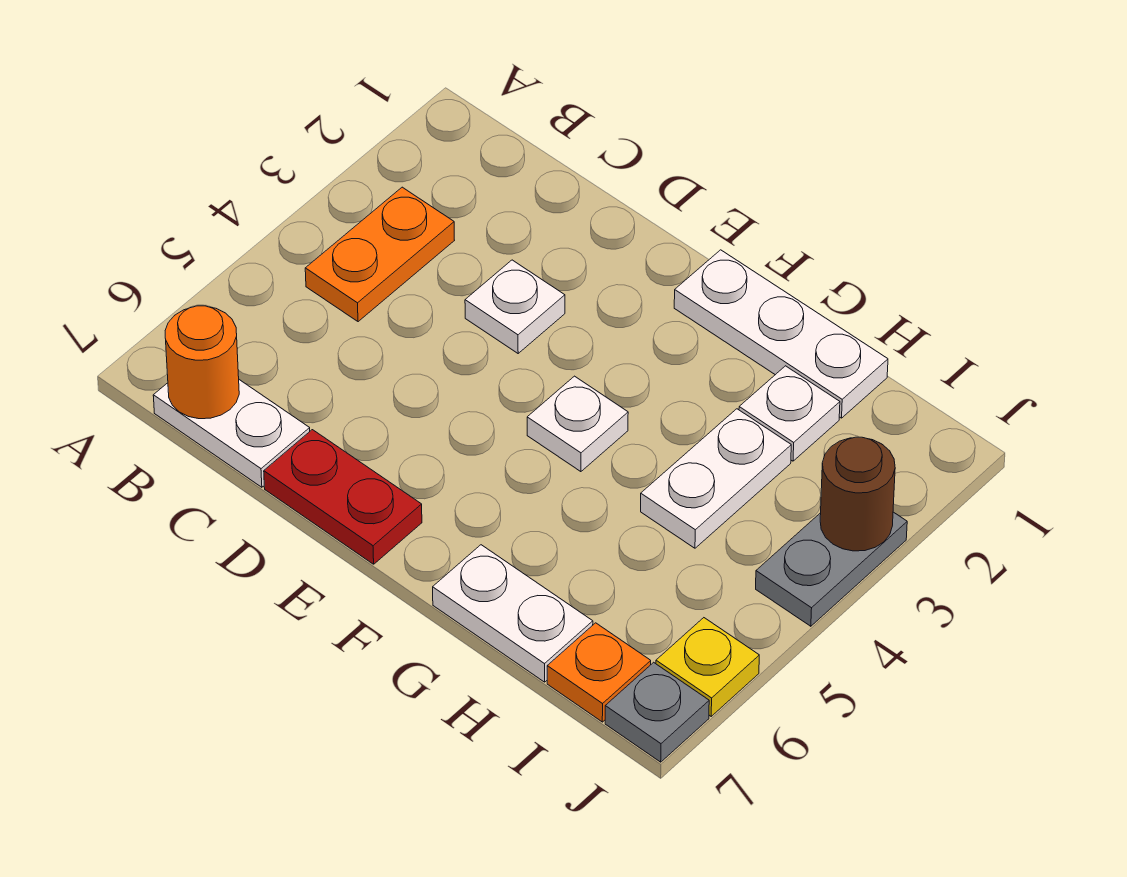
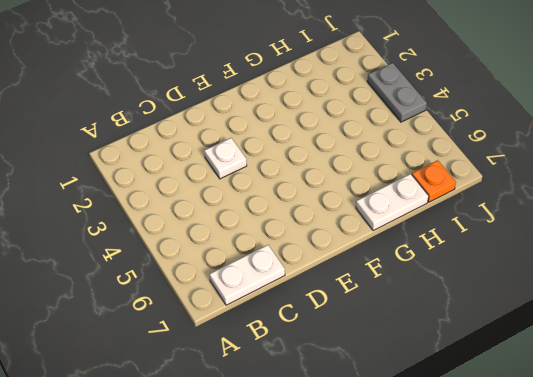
none -> orange plate B3:B4 level 1
none -> red plate D7:E7 level 1
none -> white plate F1:H1 level 1

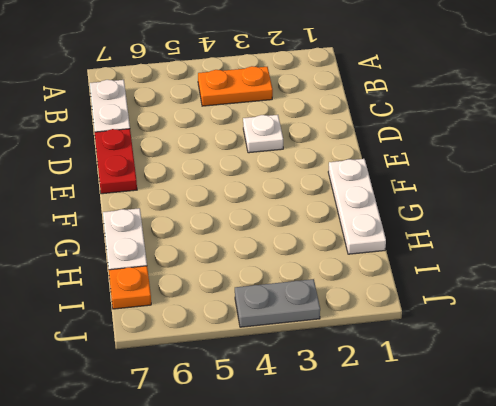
none -> white plate F4 level 1
none -> white plate H2 level 1
none -> white plate H3:H4 level 1

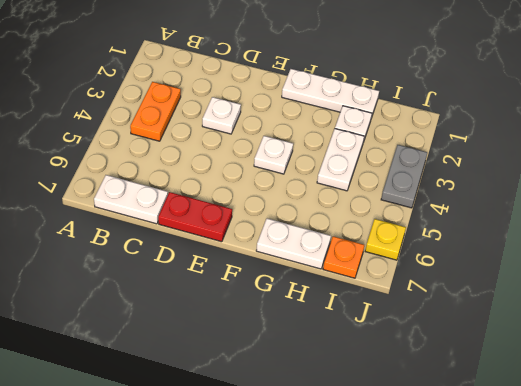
none -> grey plate J7 level 1
none -> orange round brick B7 level 2
none -> brown round brick J3 level 2

